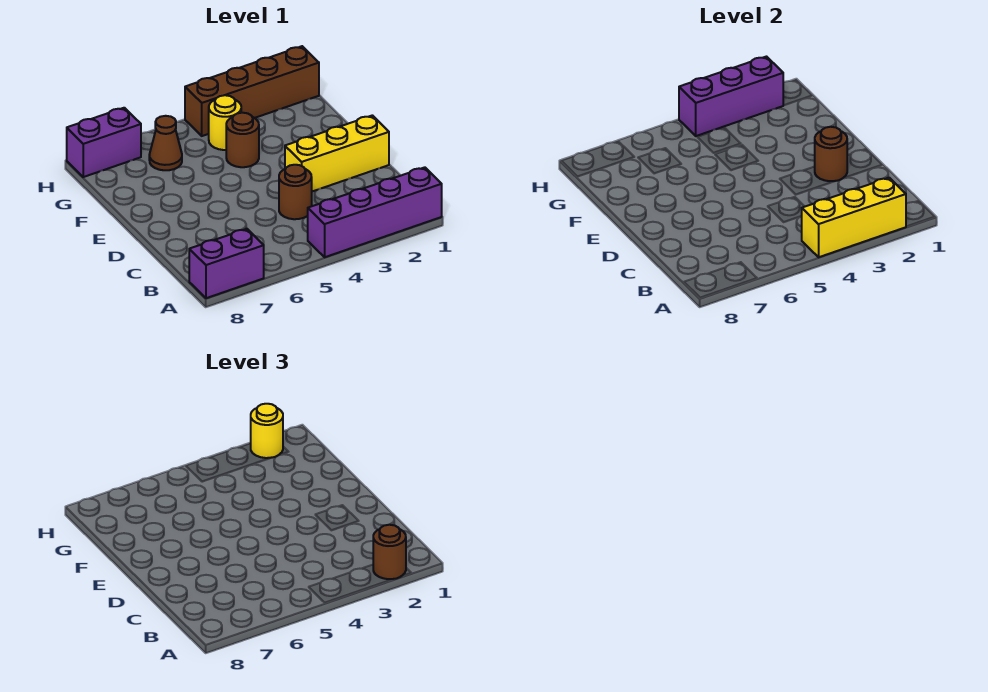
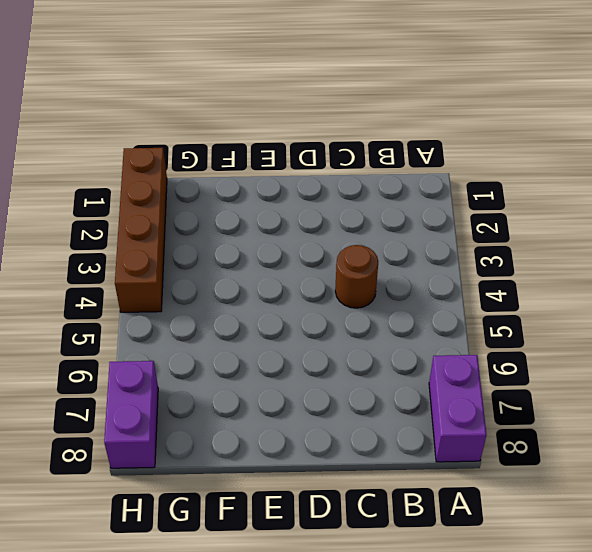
none -> purple brick A1:A4 level 1
none -> yellow brick D1:D3 level 1
none -> brown round brick F4 level 1

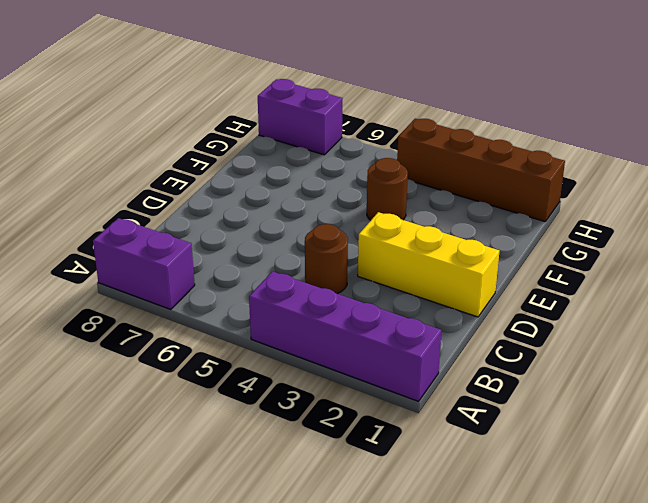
none -> yellow round brick G4 level 1
none -> brown cone G6 level 1
none -> yellow brick A2:A4 level 2

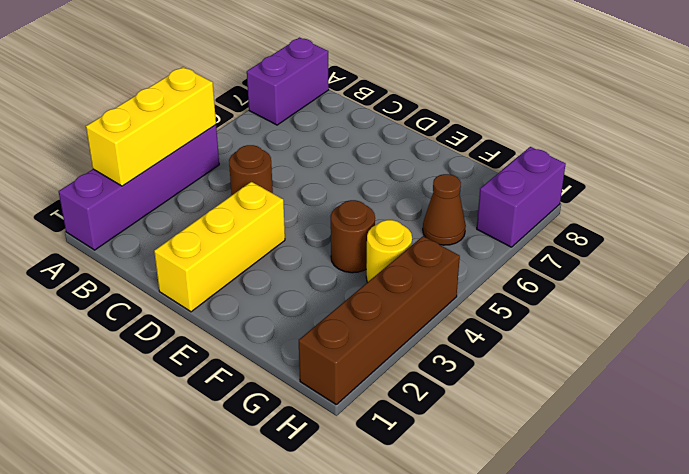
none -> brown round brick D2 level 2
none -> purple brick H2:H4 level 2
none -> brown round brick A2 level 3

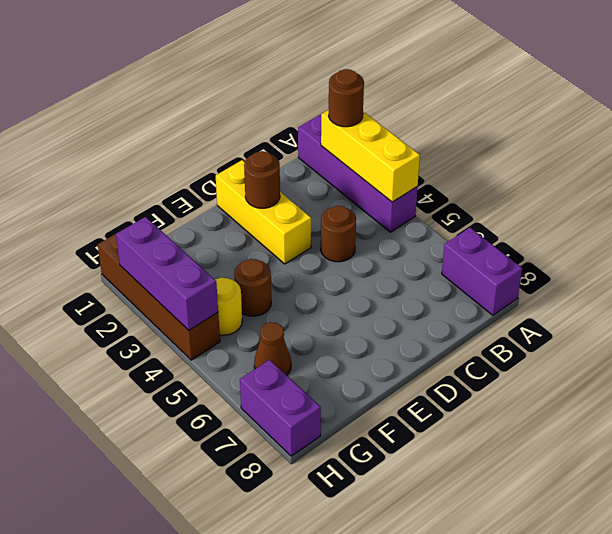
none -> yellow round brick H2 level 3

